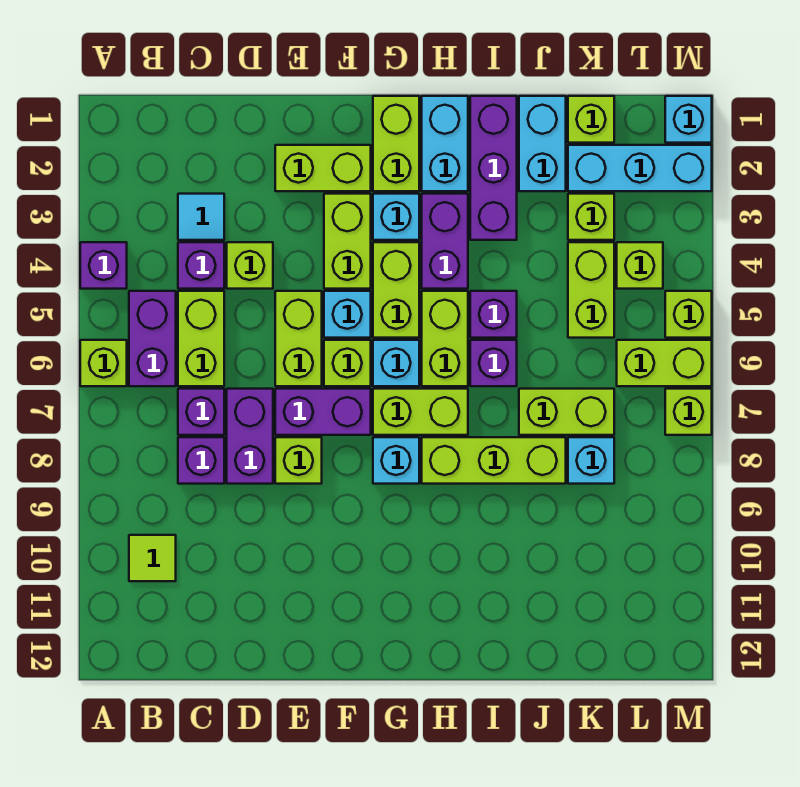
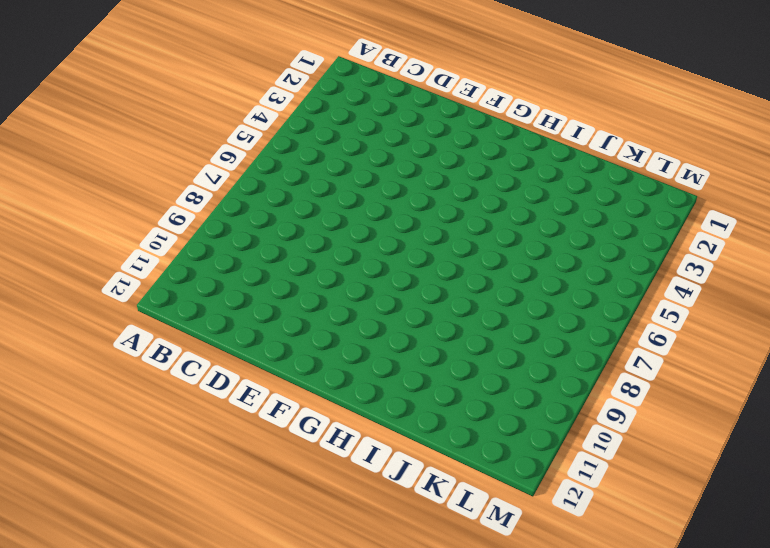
none -> purple brick A4 level 1
none -> lime brick A6 level 1
none -> purple brick B5:B6 level 1
none -> lime tile B10 level 1

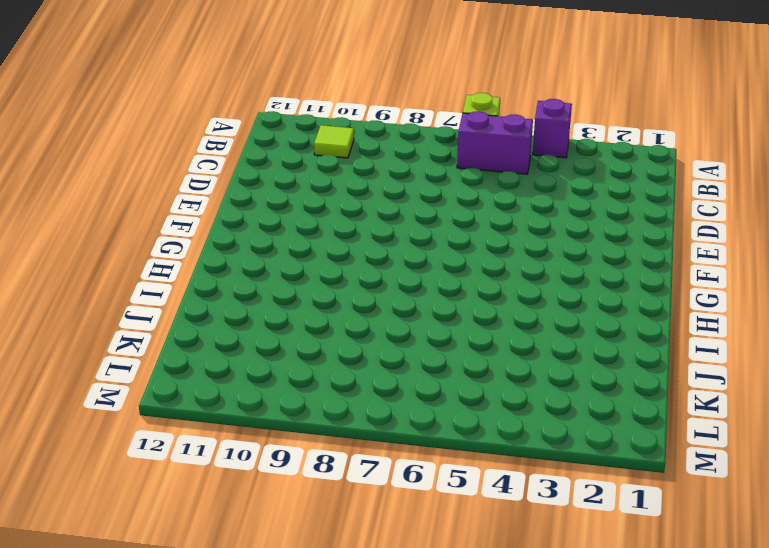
none -> cyan tile C3 level 1
none -> purple brick C4 level 1
none -> lime brick C5:C6 level 1
none -> purple brick C7 level 1

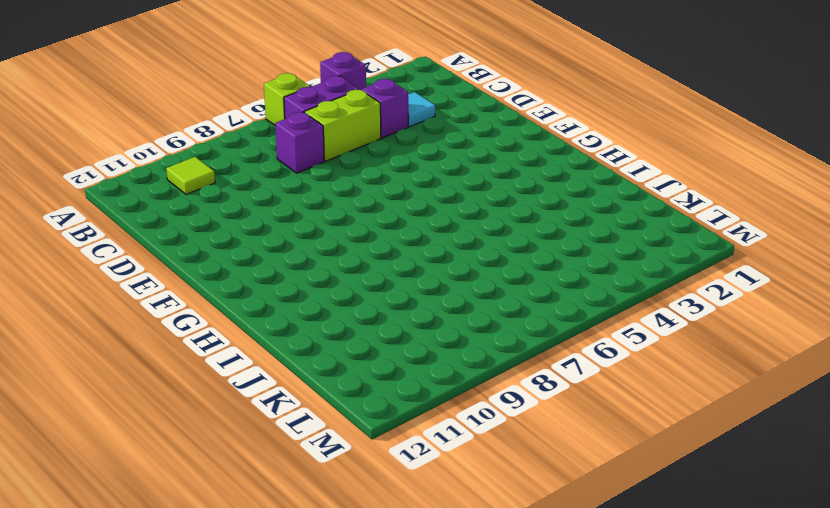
none -> purple brick C8 level 1
none -> lime brick D4 level 1
none -> purple brick D7:D8 level 1
none -> lime brick E2:F2 level 1

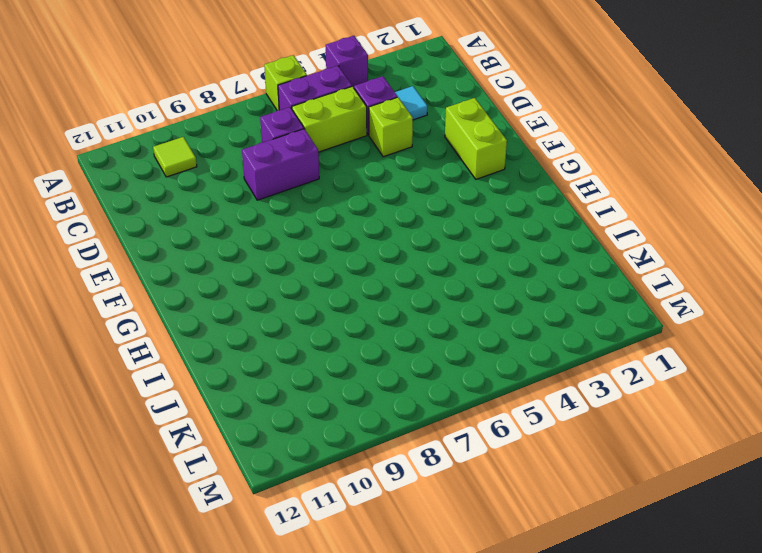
none -> purple brick C8 level 1
none -> lime brick E5:E6 level 1
none -> purple brick E7:F7 level 1
none -> lime brick E8 level 1

